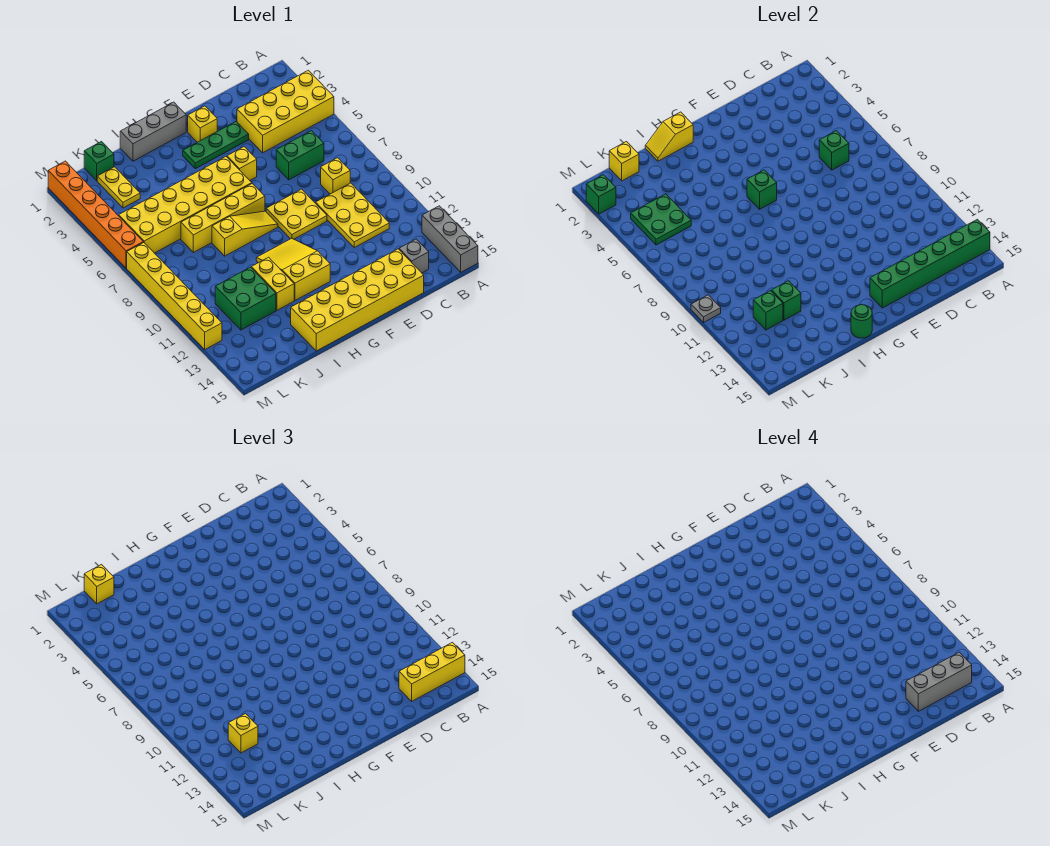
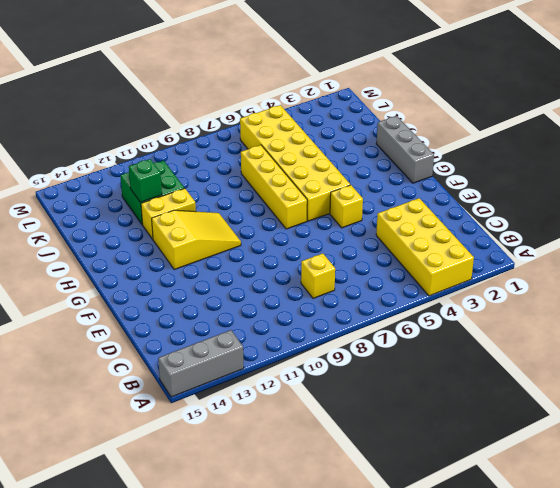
none -> green brick C6:D6 level 1
none -> yellow plate C9:D11 level 1
none -> grey brick C14 level 1
none -> yellow brick D14:I15 level 1

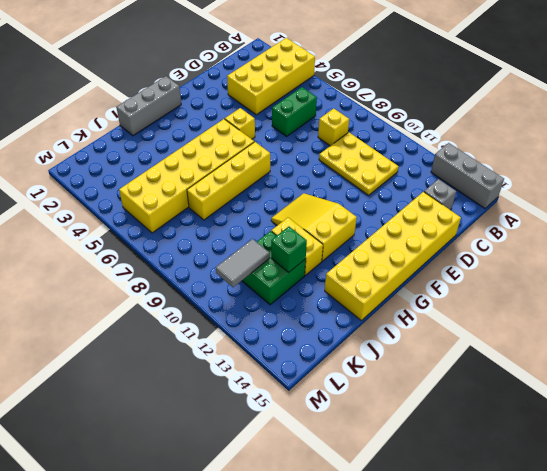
grey tile K11:L11 level 2 -> none
none -> green plate E3:G3 level 1
none -> yellow plate E8:F9 level 1
none -> yellow brick F2 level 1
none -> yellow slope G8:I8 level 1 top I

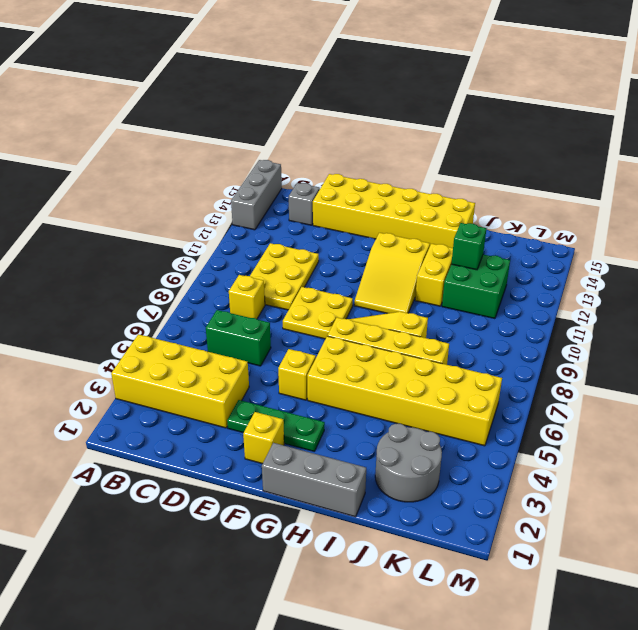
grey round brick J2:K3 level 1 -> yellow plate K2:K3 level 1
none -> green brick K1 level 1
none -> orange brick M1:M6 level 1
none -> yellow brick M7:M12 level 1
none -> green brick A14:F14 level 2

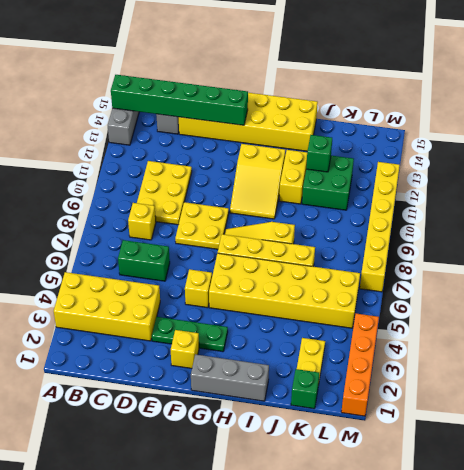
orange brick M1:M4 level 1 -> orange brick M1:M6 level 1
none -> green brick C6 level 2
none -> green brick G6 level 2
none -> yellow slope H1:I1 level 2 top H
none -> green round brick H15 level 2

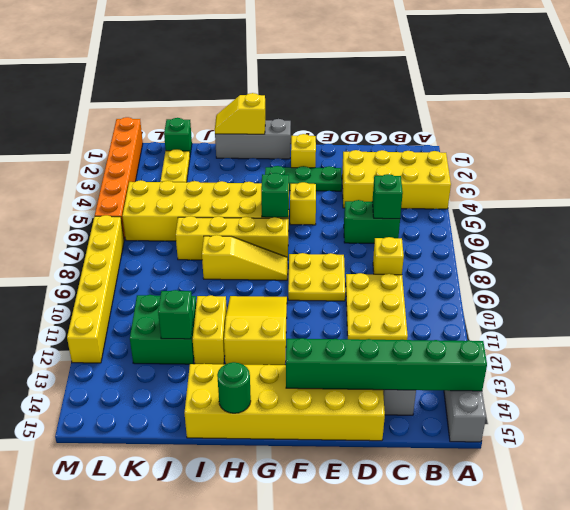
none -> yellow brick K1 level 2
none -> green plate K4:L5 level 2
none -> green brick K12 level 2
none -> green brick M2 level 2

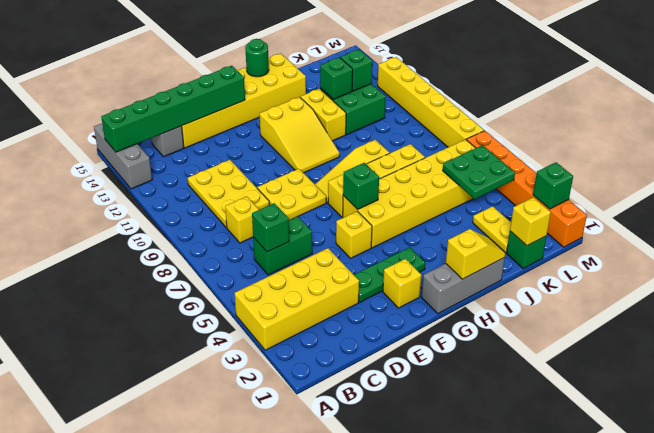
none -> grey plate M10 level 2
none -> yellow brick A14:C14 level 3
none -> yellow brick K1 level 3
none -> yellow brick K12 level 3

